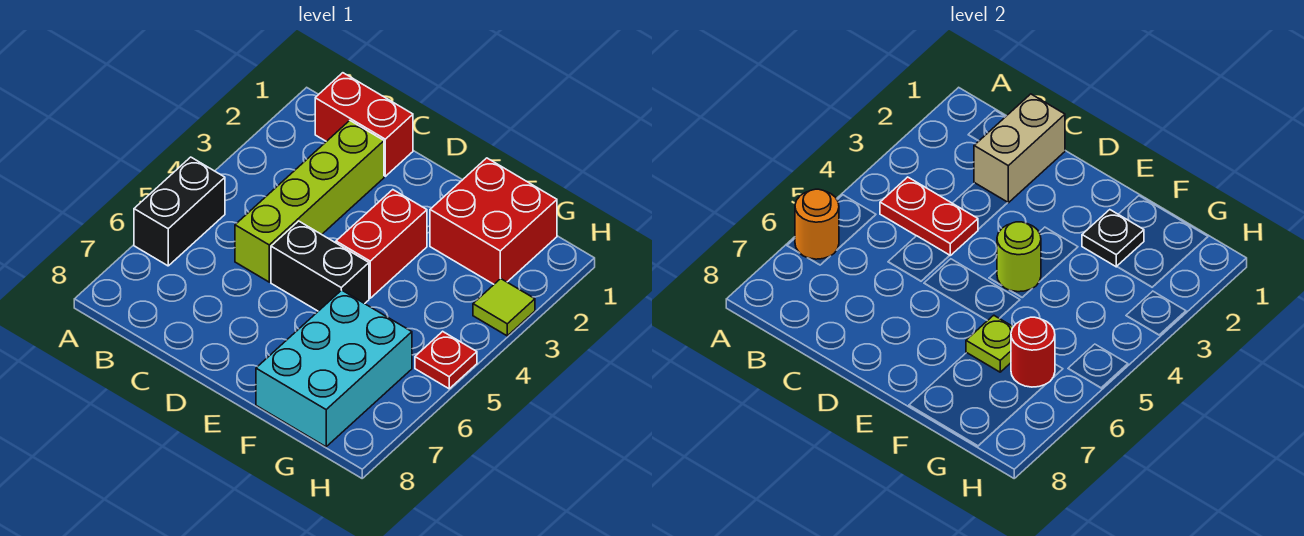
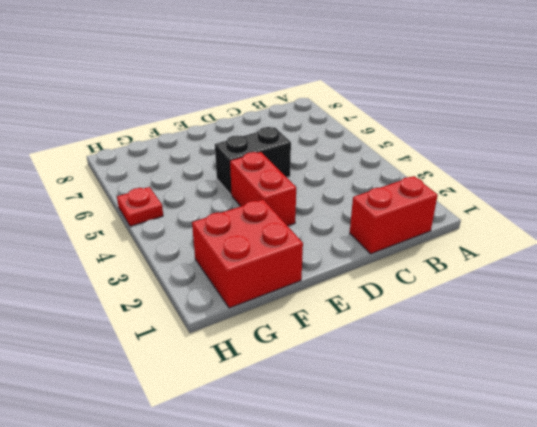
none -> black brick A5:A6 level 1
none -> lime brick C2:C5 level 1
none -> cyan brick F6:G8 level 1

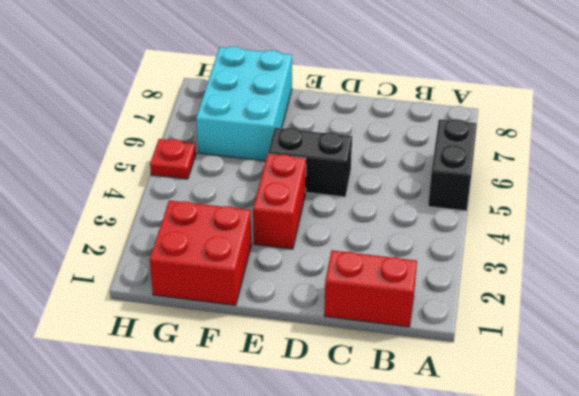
none -> lime brick C2:C5 level 1
none -> lime tile H3 level 1
none -> orange round brick A6 level 2

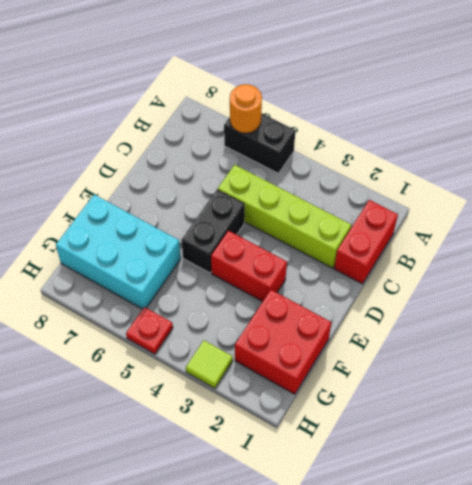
none -> red plate B4:C4 level 2
none -> tan brick C1:C2 level 2
none -> lime round brick E4 level 2

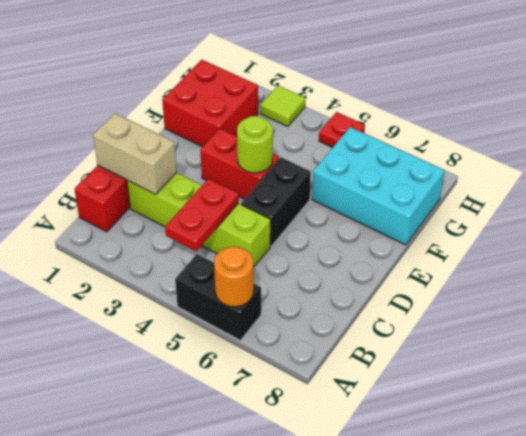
none -> black plate F2 level 2
none -> lime plate F6 level 2
none -> red round brick G6 level 2

